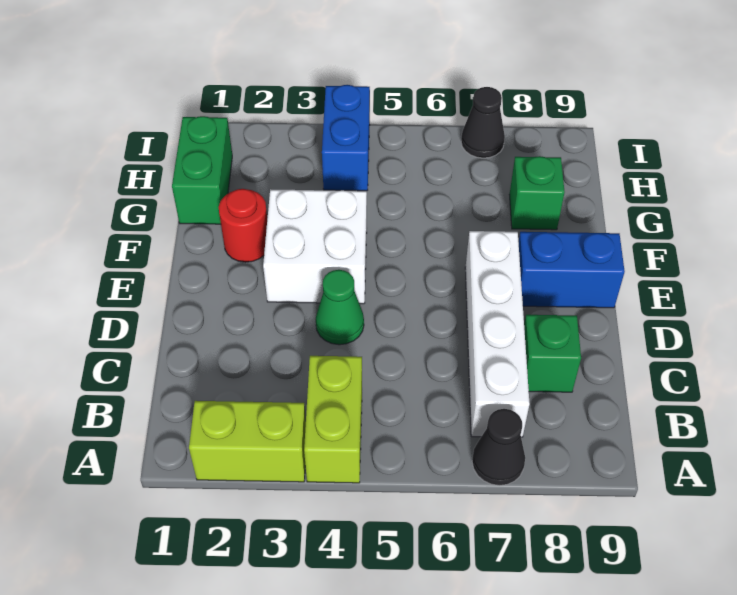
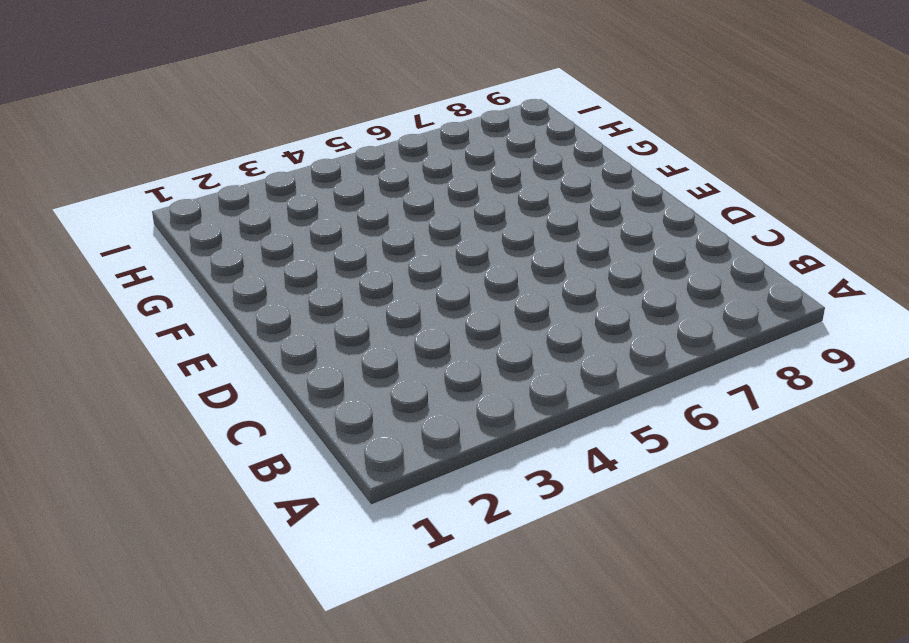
none -> lime brick A2:A3 level 1
none -> lime brick A4:B4 level 1
none -> black cone A7 level 1

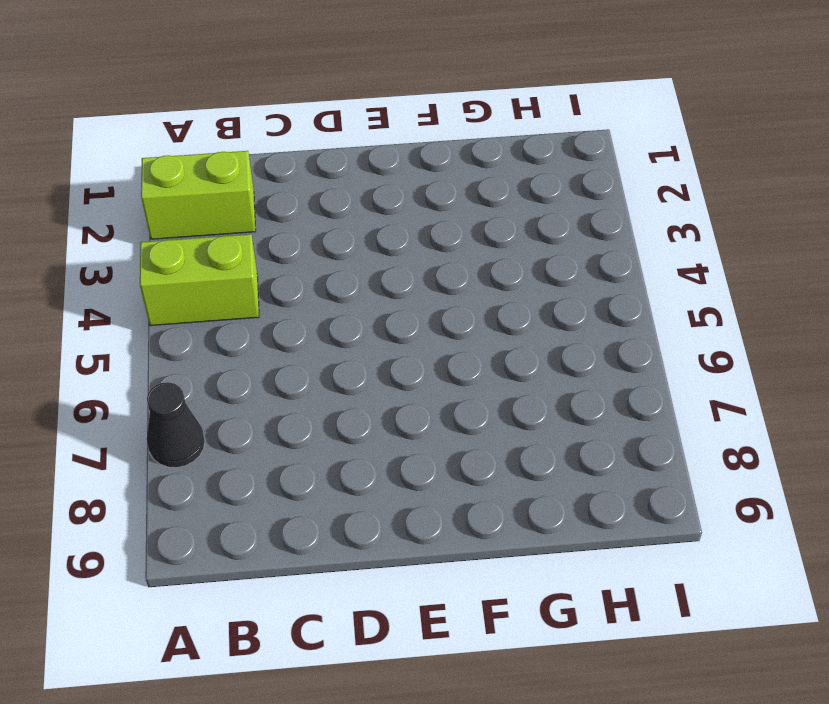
lime brick A2:B2 level 1 -> lime brick A2:A3 level 1
none -> white brick B7:E7 level 1
none -> green brick C8 level 1
none -> green cone D4 level 1

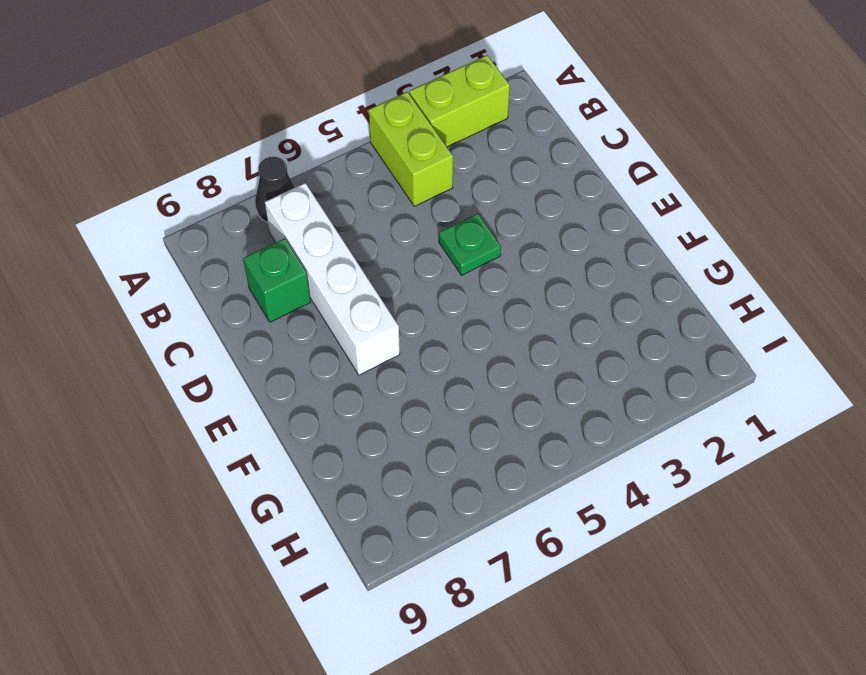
green plate D4 level 1 -> green cone D4 level 1
none -> white brick E3:F4 level 1
none -> blue brick E8:E9 level 1
none -> red round brick F2 level 1

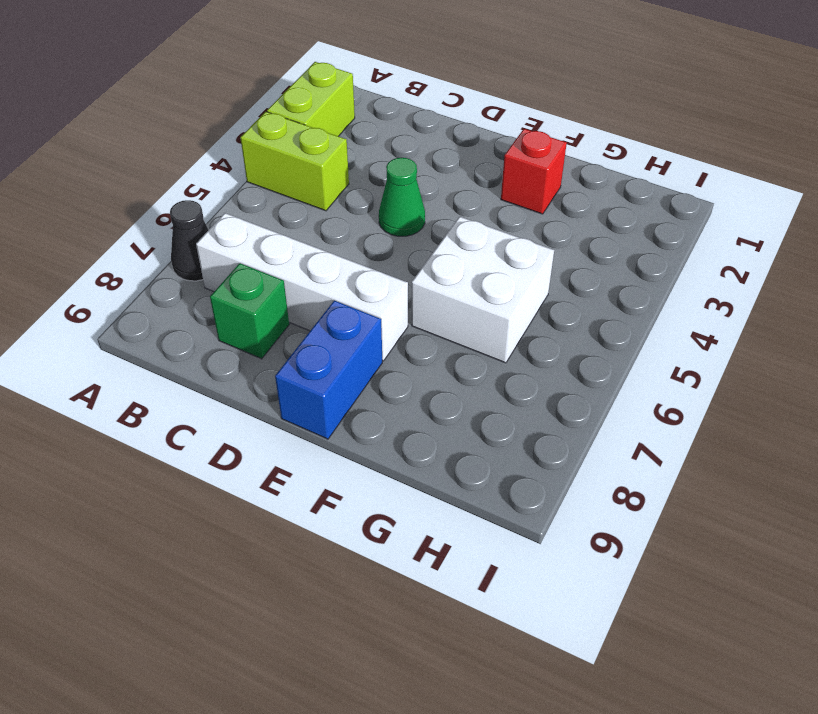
red brick F2 level 1 -> red round brick F2 level 1
white brick F5:G6 level 1 -> white brick E3:F4 level 1
none -> green brick G1:H1 level 1
none -> green brick G8 level 1
none -> blue brick H4:I4 level 1

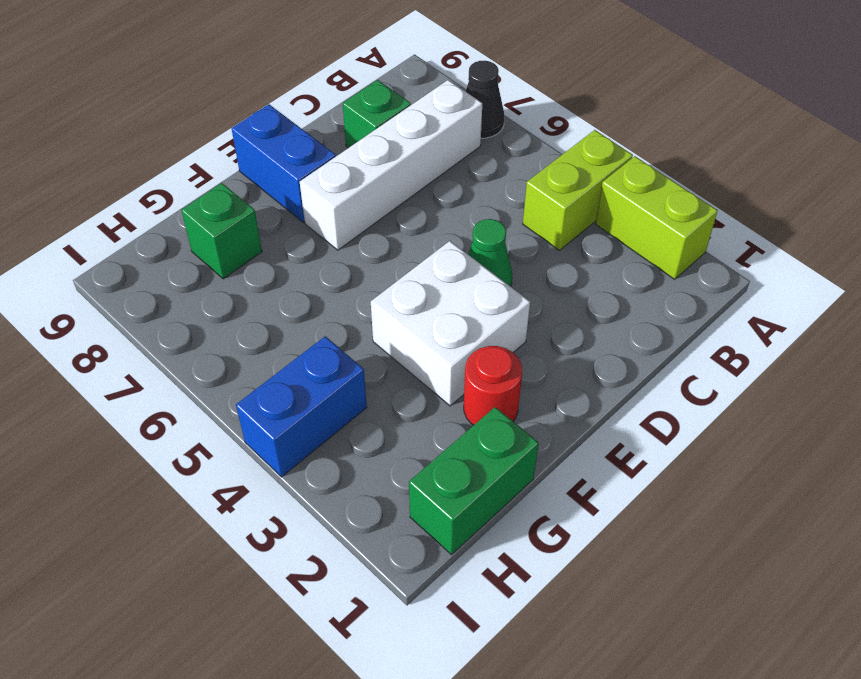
none -> black cone I7 level 1

